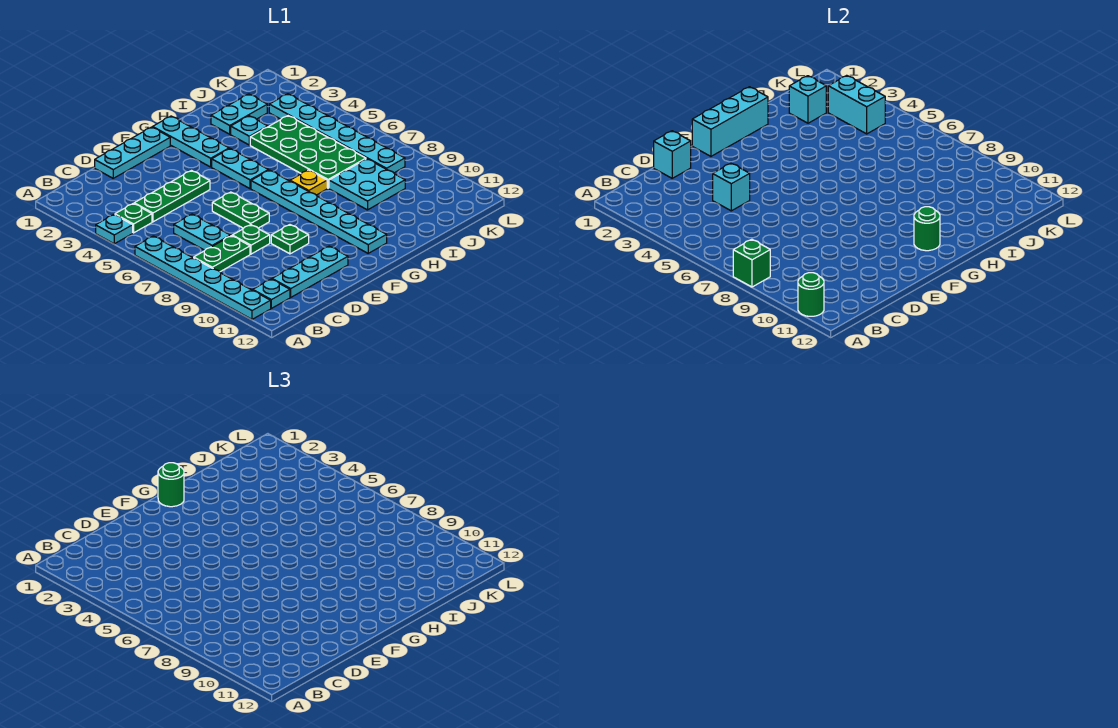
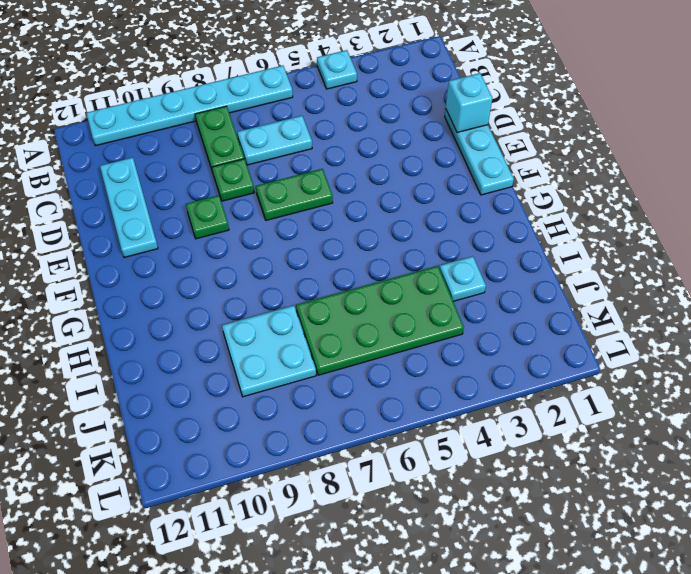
none -> green plate B4 level 1
none -> cyan plate B11 level 1
none -> green plate C4:E4 level 1
none -> cyan plate G1:G3 level 1

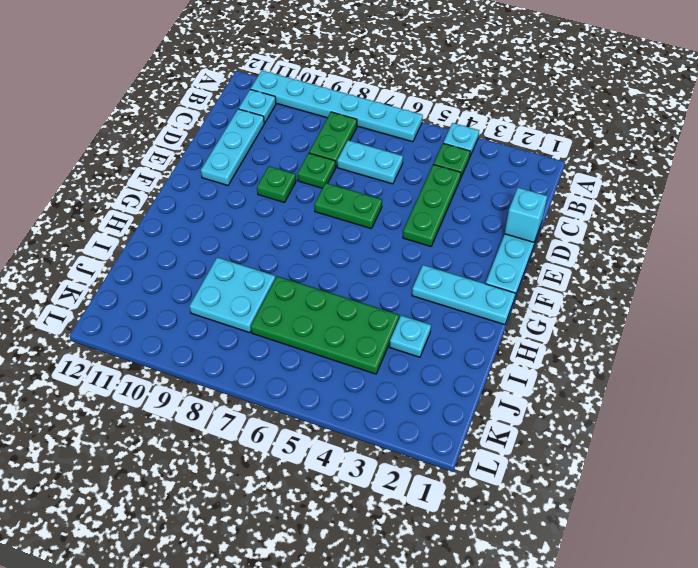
none -> cyan plate G4:G5 level 1
none -> cyan plate G6:G11 level 1
none -> yellow plate H7 level 1
none -> cyan plate I2:J2 level 1

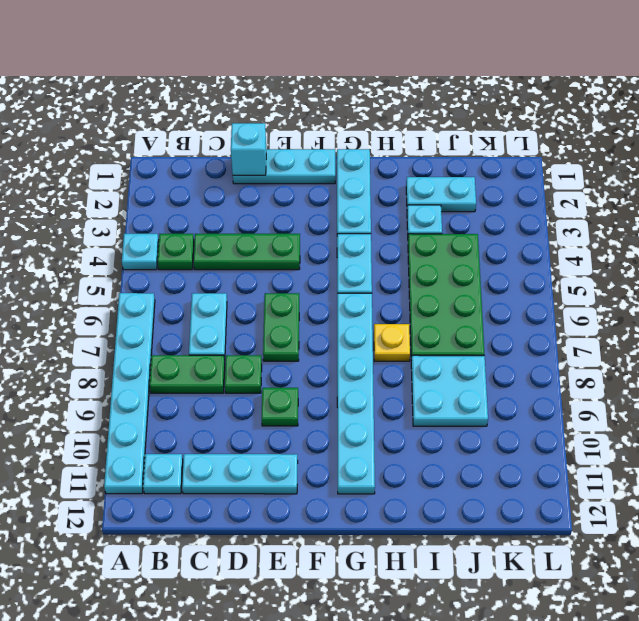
none -> cyan plate K3:K8 level 1
none -> green brick A8 level 2
none -> green round brick A11 level 2
none -> cyan brick D4 level 2

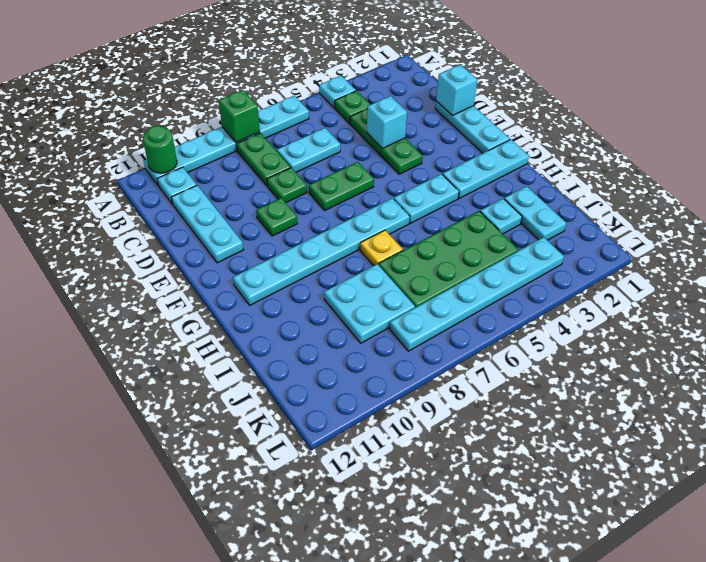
none -> cyan brick F1:H1 level 2
none -> green round brick G11 level 2
none -> cyan brick J2 level 2
none -> cyan brick K3:K4 level 2

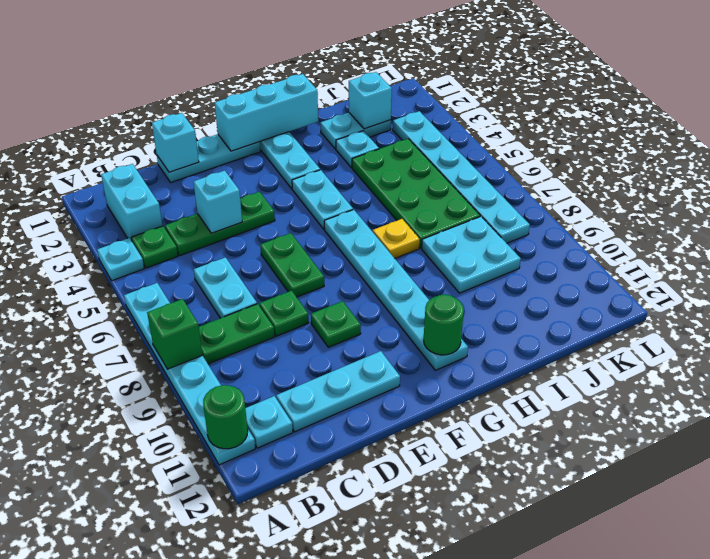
cyan brick B2:B3 level 1 -> cyan brick K3:K4 level 2
none -> green round brick G1 level 3

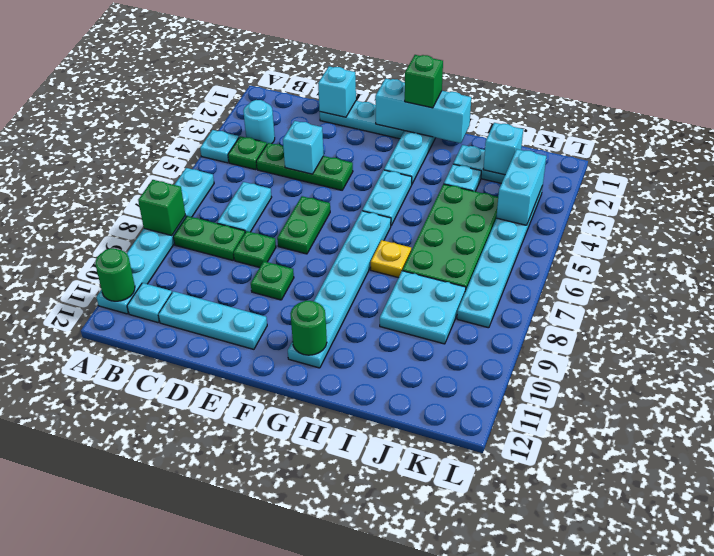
cyan round brick B3 level 1 -> none
green brick G1 level 3 -> green round brick G1 level 3

